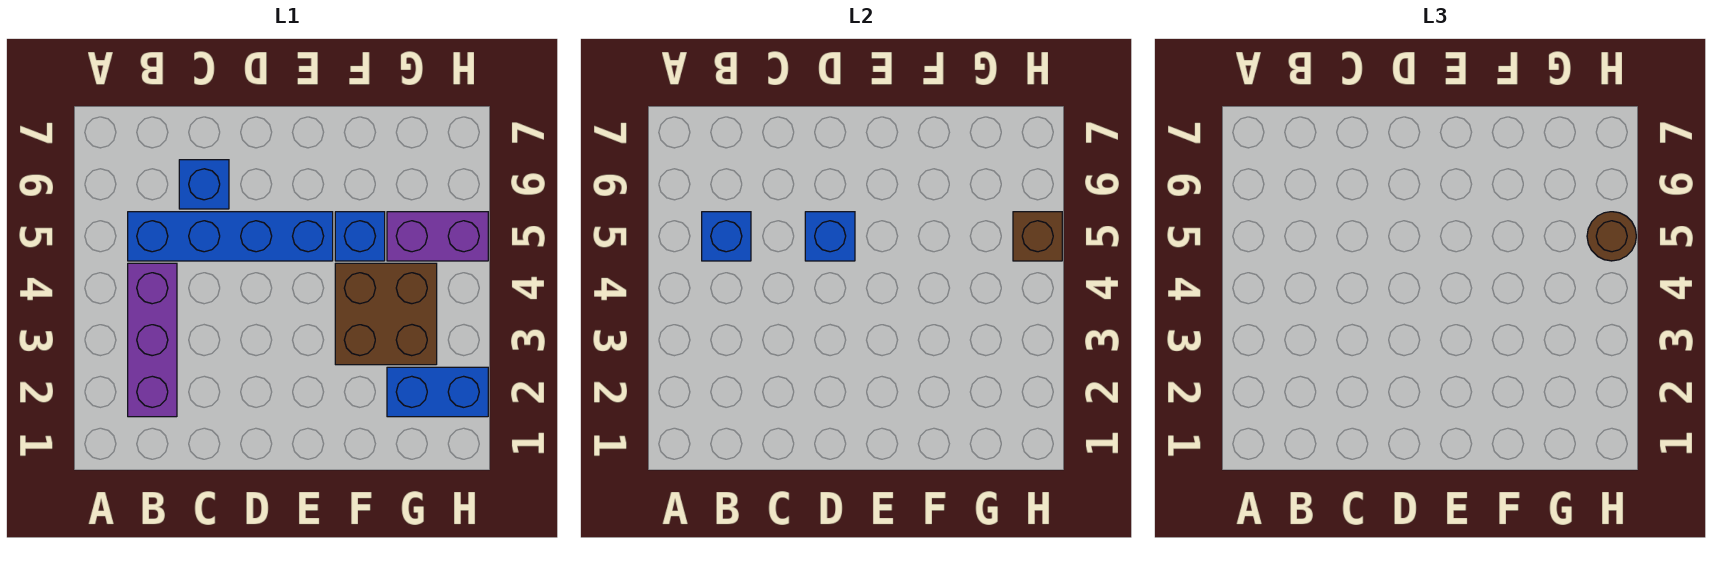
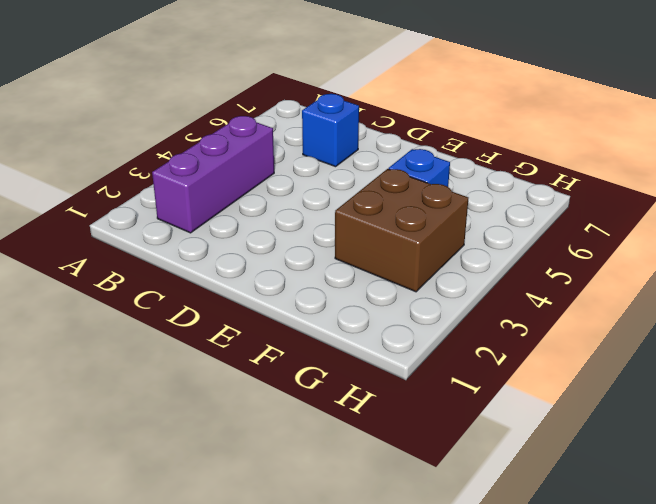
none -> blue brick B5:E5 level 1
none -> blue brick G2:H2 level 1

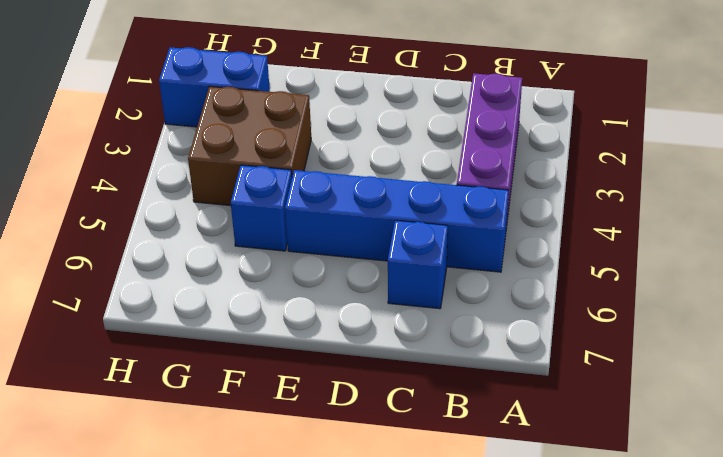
none -> purple brick G5:H5 level 1
none -> blue brick B5 level 2

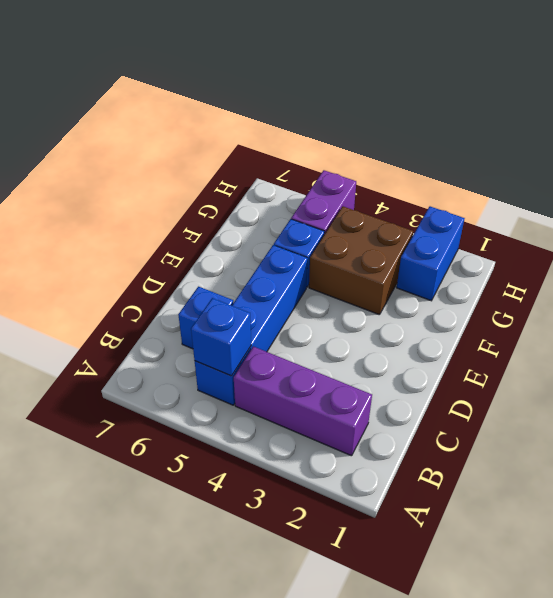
none -> blue brick D5 level 2
none -> brown brick H5 level 2

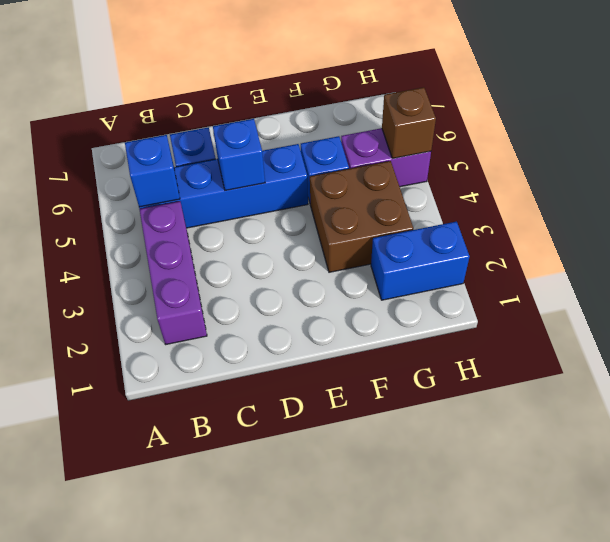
none -> brown round brick H5 level 3

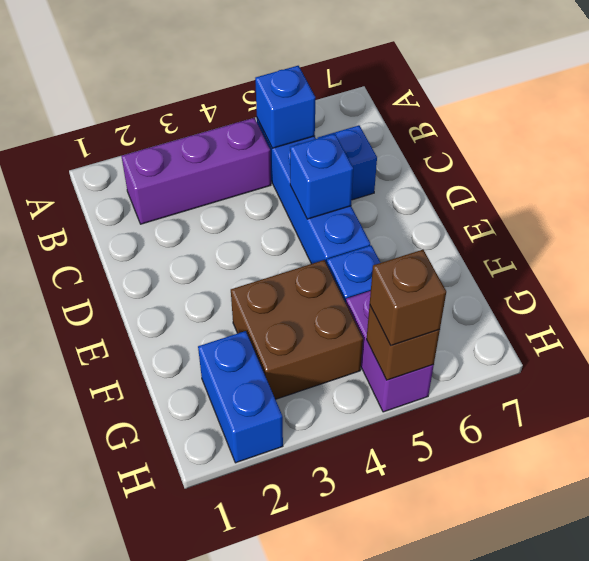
brown brick H5 level 3 -> brown round brick H5 level 3

